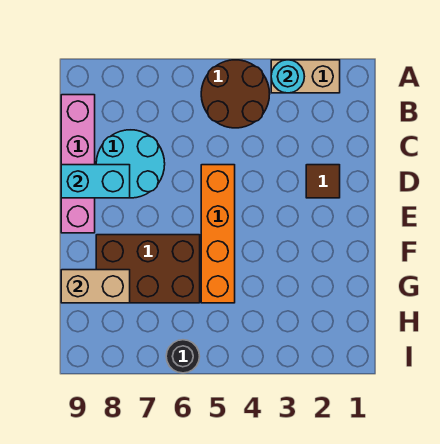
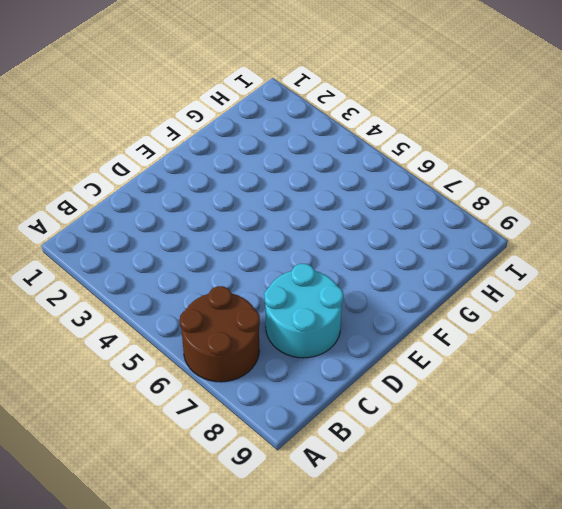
brown round brick A6:B7 level 1 -> brown round brick A4:B5 level 1
none -> tan brick A2:A3 level 1
none -> pink brick B9:E9 level 1

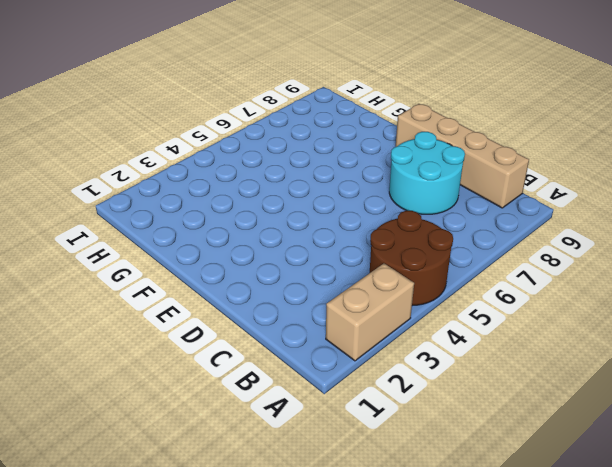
tan brick B9:E9 level 1 -> pink brick B9:E9 level 1
none -> brown tile D2 level 1
none -> orange brick D5:G5 level 1

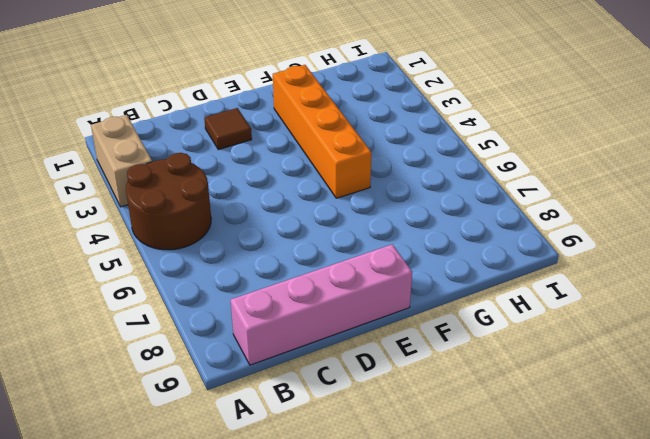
orange brick F2:F5 level 1 -> orange brick D5:G5 level 1
none -> cyan round brick C7:D8 level 1
none -> brown brick F6:G8 level 1

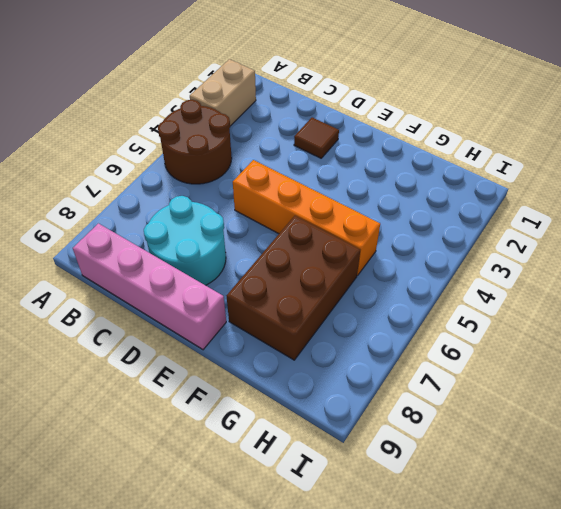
none -> black round brick I6 level 1
none -> cyan round brick A3 level 2

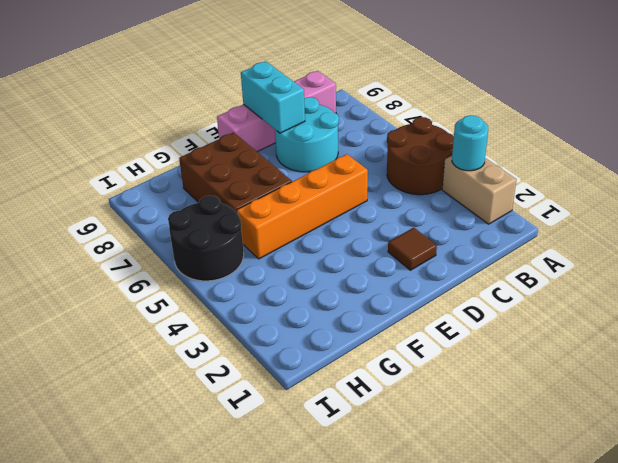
black round brick H5:I6 level 1 -> black round brick I6 level 1
none -> tan brick G8:G9 level 2

